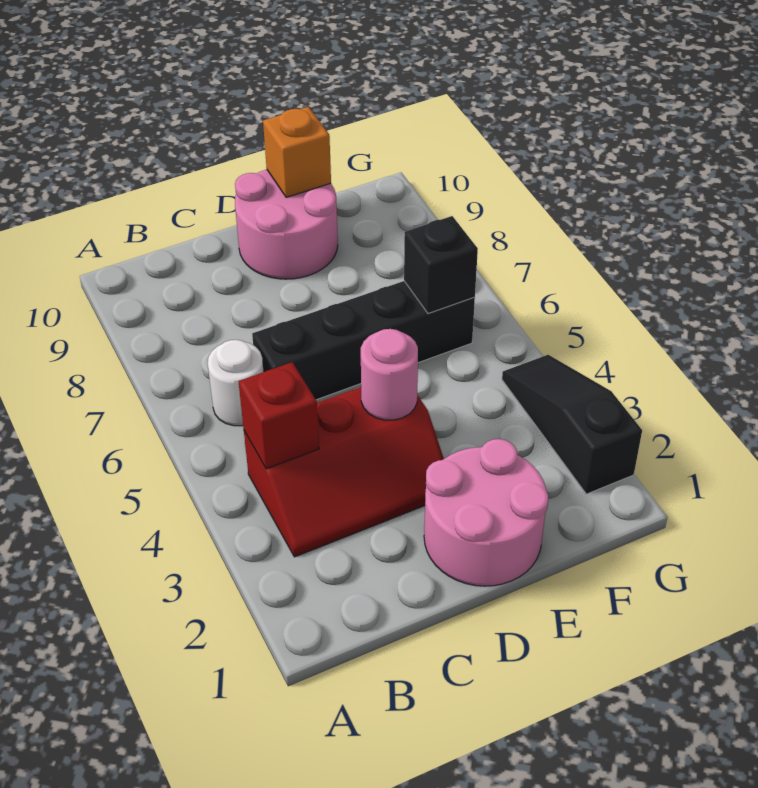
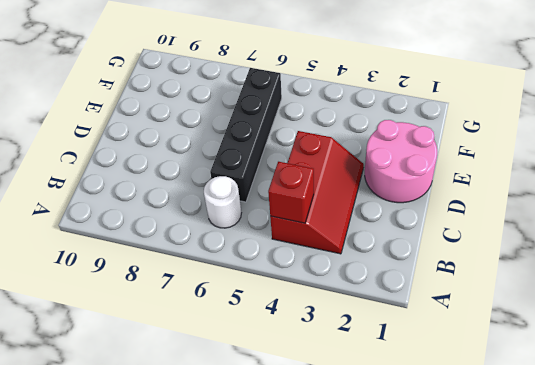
none -> pink round brick D9:E10 level 1
none -> black slope G2:G4 level 1 top 2

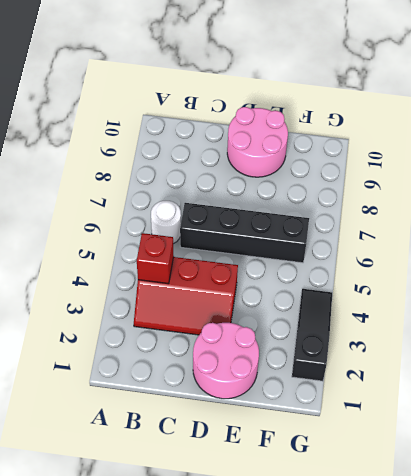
none -> pink round brick D4 level 2
none -> orange brick E10 level 2

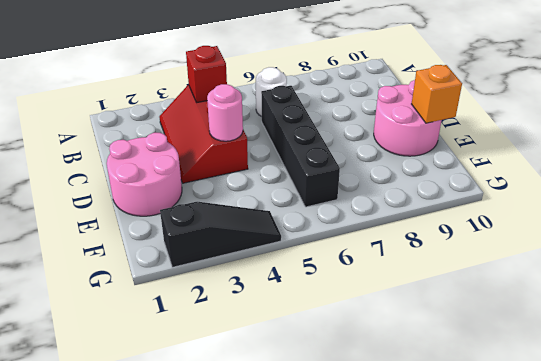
none -> black brick F6 level 2

